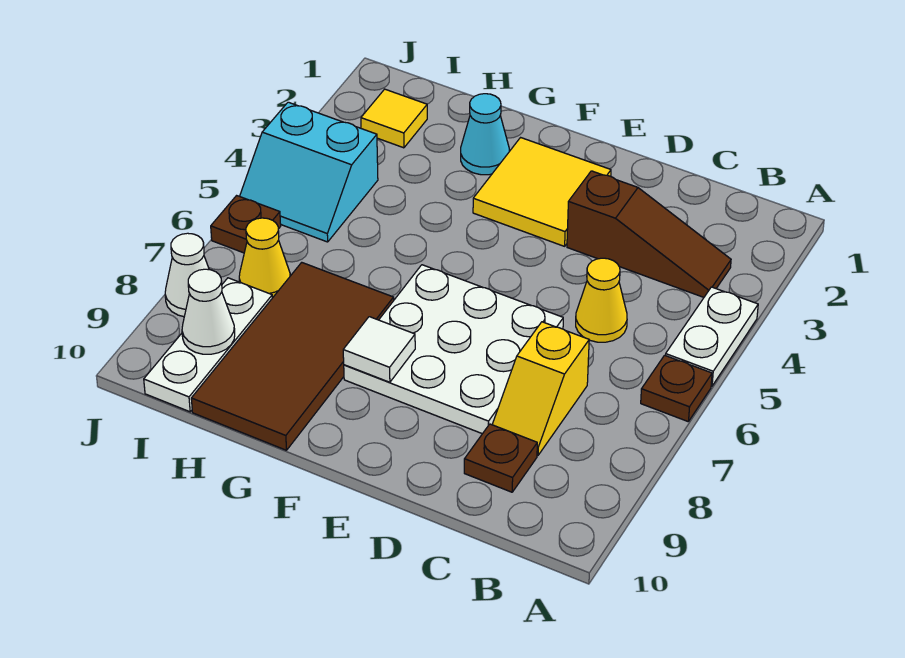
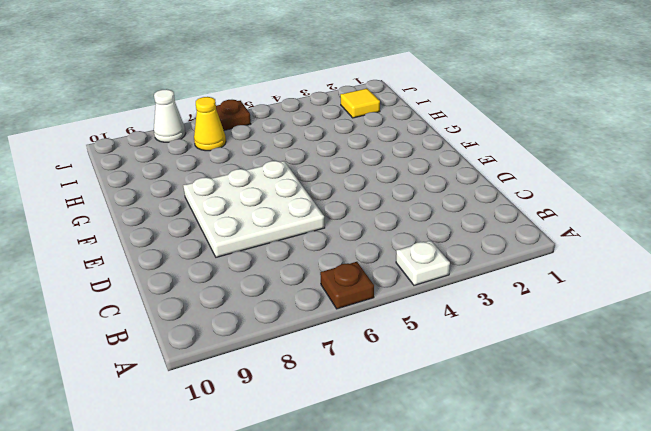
white plate A4 level 1 -> white plate A4:A5 level 1
none -> brown slope B3:D3 level 1 top D
none -> yellow cone C5 level 1
none -> yellow slope C7:C8 level 1 top 7

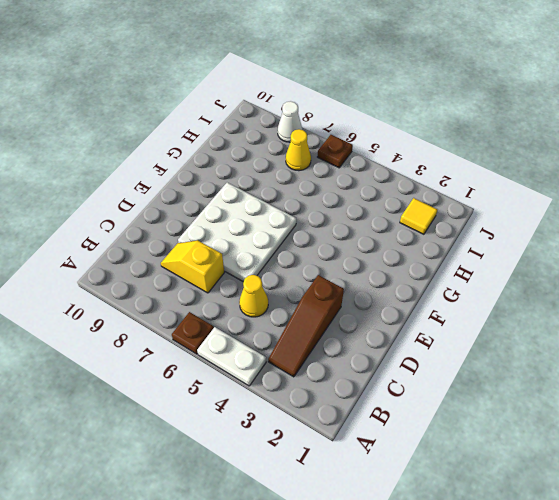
none -> brown plate C9 level 1
none -> yellow tile E2:F3 level 1
none -> cyan cone G2 level 1

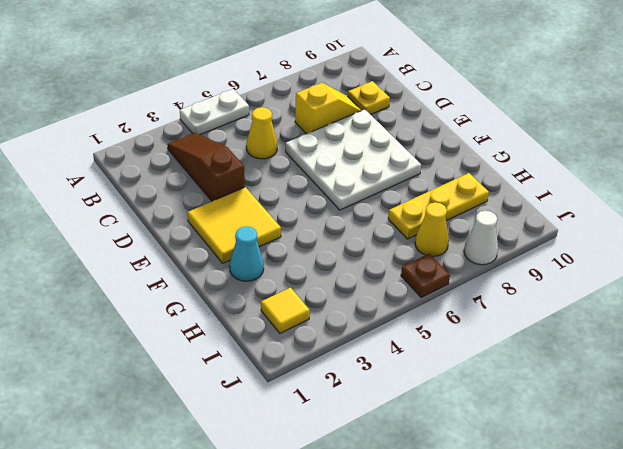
yellow plate C9 level 1 -> brown plate C9 level 1
yellow plate H7:H9 level 1 -> brown tile G7:H10 level 1
none -> brown plate A6 level 1
none -> cyan slope I4:J5 level 1 top 4
none -> white plate I8:I10 level 1

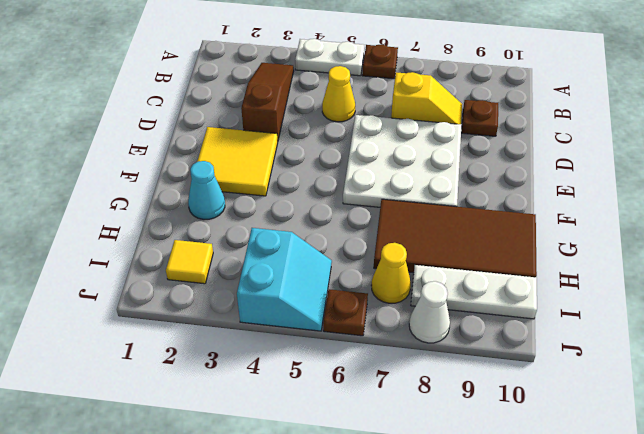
none -> white tile F8 level 2
none -> white cone I9 level 2

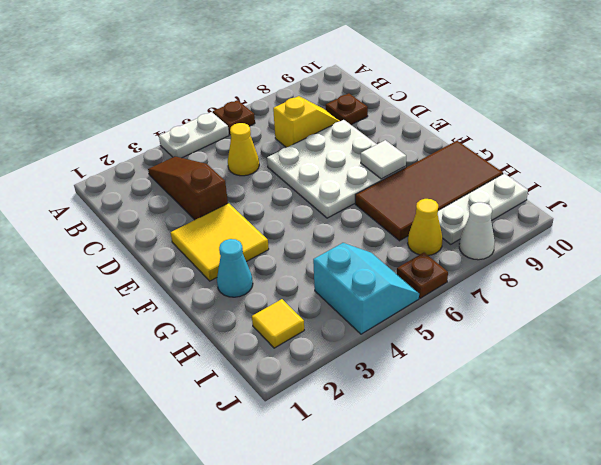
none -> white cone I9 level 2

